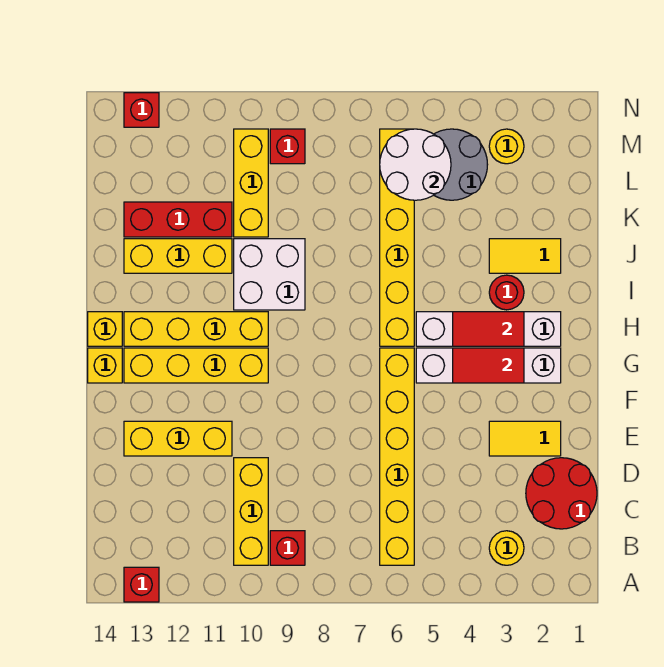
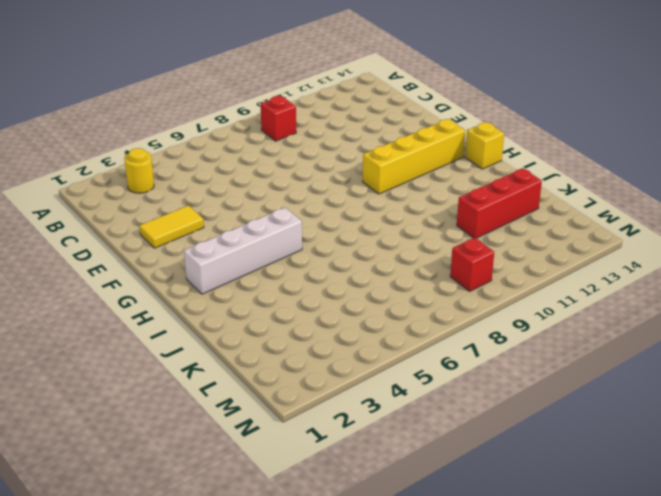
none -> red brick A13 level 1
none -> yellow brick B6:G6 level 1
none -> yellow brick B10:D10 level 1

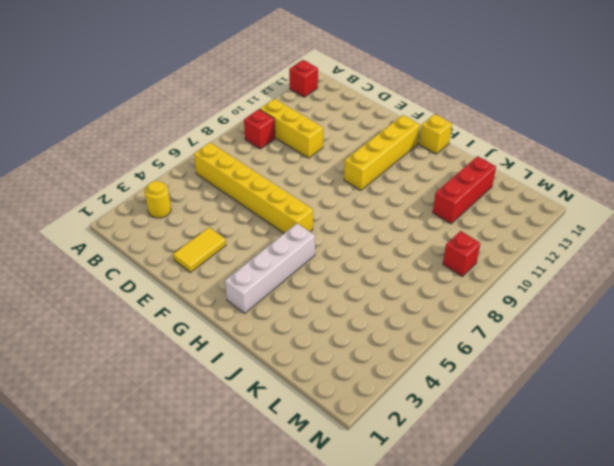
none -> red round brick C1:D2 level 1
none -> yellow brick E11:E13 level 1
none -> white brick G2:G5 level 1

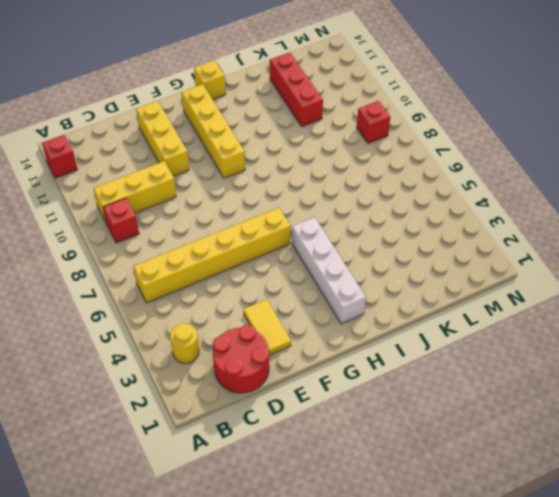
none -> white brick G2:G5 level 1
none -> yellow brick G14 level 1
none -> yellow brick H6:M6 level 1

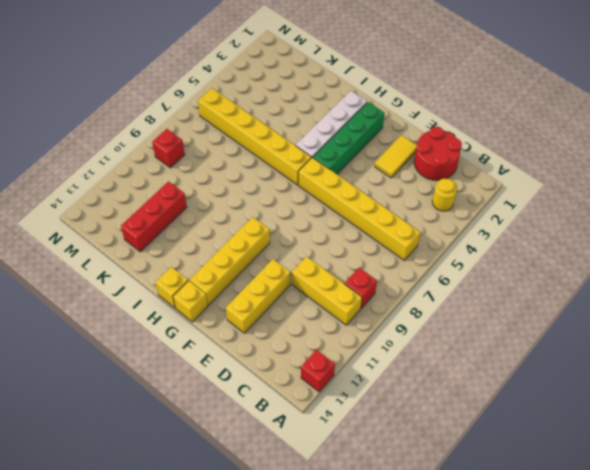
green brick G2:G5 level 1 -> white brick G2:G5 level 1
none -> yellow brick H10:H13 level 1
none -> red round brick I3 level 1
none -> white brick I9:J10 level 1

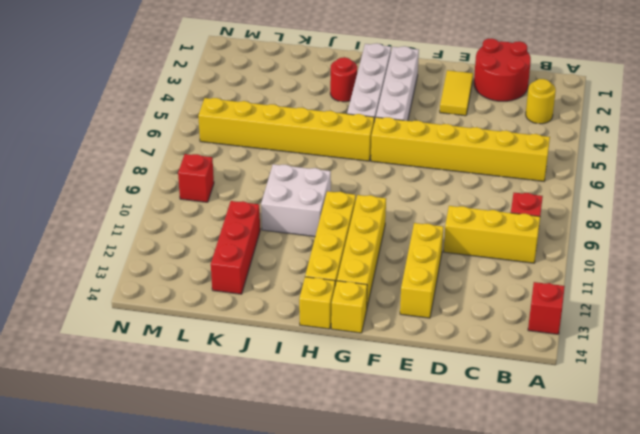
none -> yellow tile J2:J3 level 1
none -> yellow brick J11:J13 level 1
none -> yellow brick K10:M10 level 1

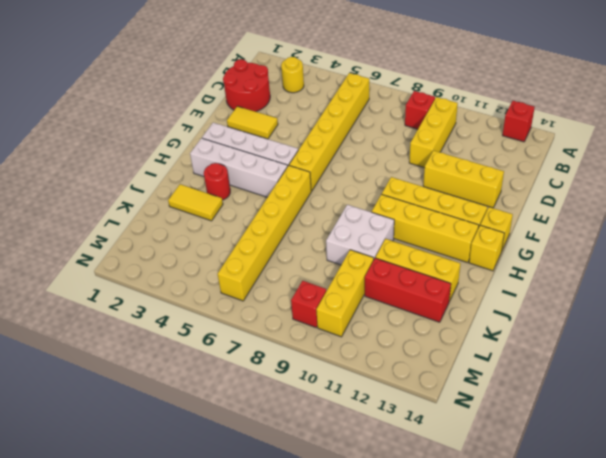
none -> grey round brick L4:M5 level 1
none -> yellow round brick M3 level 1
none -> red brick N13 level 1

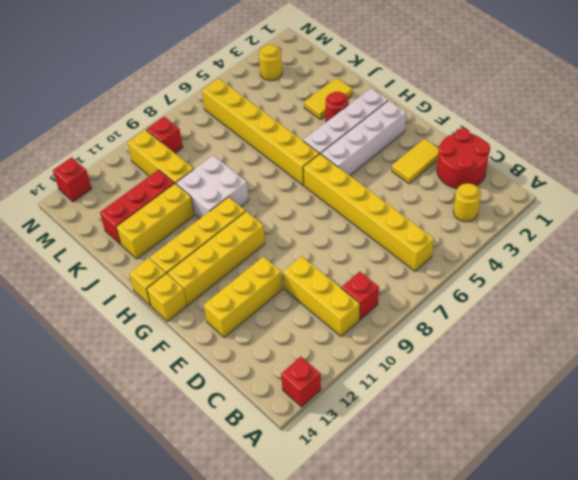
none -> grey round brick L4:M5 level 1
none -> red tile G3:G4 level 2
none -> red tile H3:H4 level 2

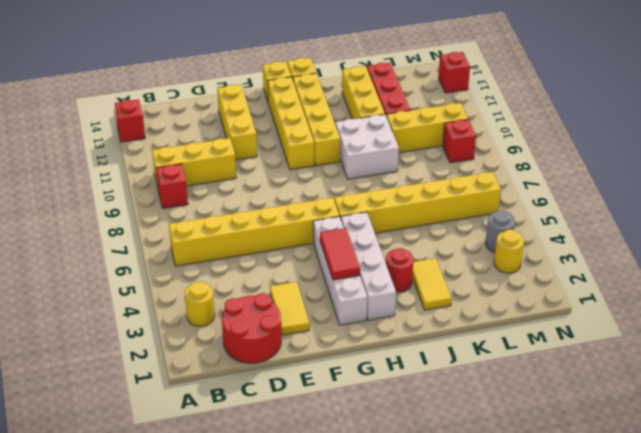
grey round brick M4 level 1 -> grey round brick L4:M5 level 1
none -> red tile H3:H4 level 2
none -> white round brick L5:M6 level 2

